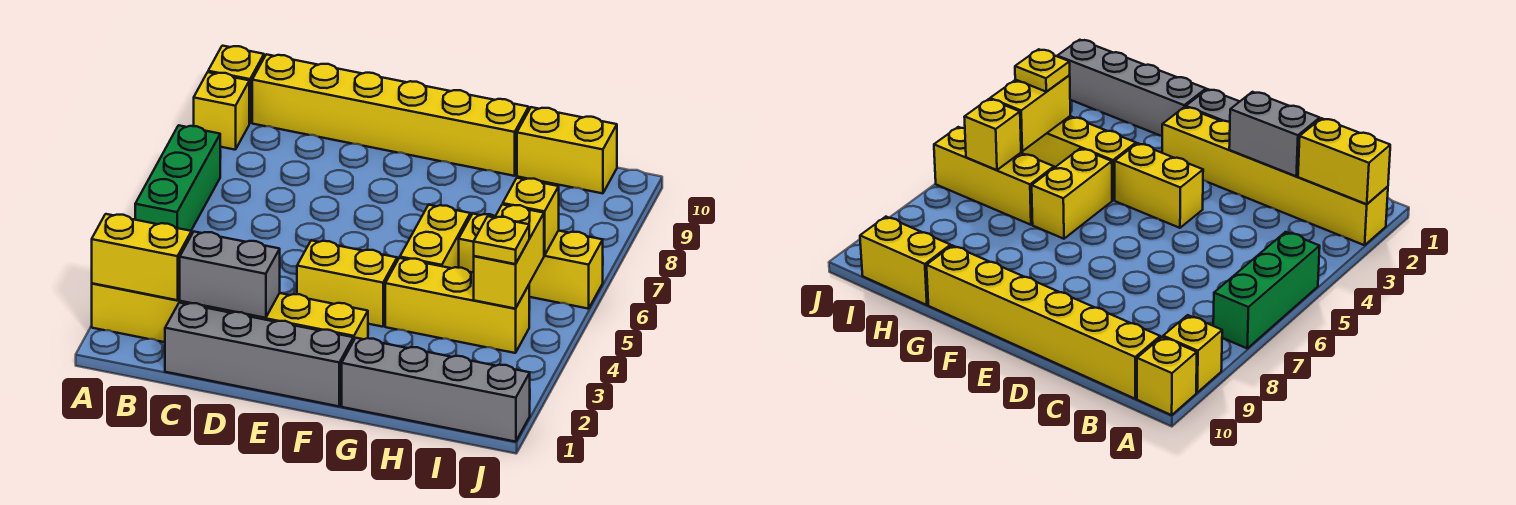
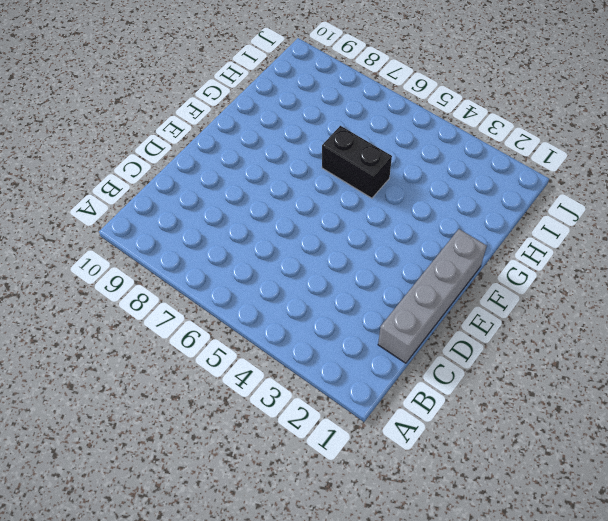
black brick G5:G6 level 1 -> yellow brick G5:G6 level 1
none -> yellow brick A2:F2 level 1
none -> green brick A5:A7 level 1
none -> yellow brick A9 level 1

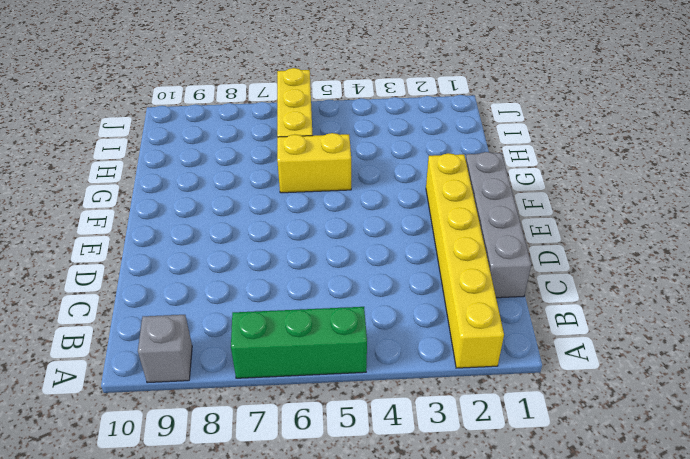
grey brick A9 level 1 -> yellow brick A9 level 1
none -> yellow brick A10 level 1
none -> yellow brick B10:G10 level 1
none -> yellow brick E4:F4 level 1

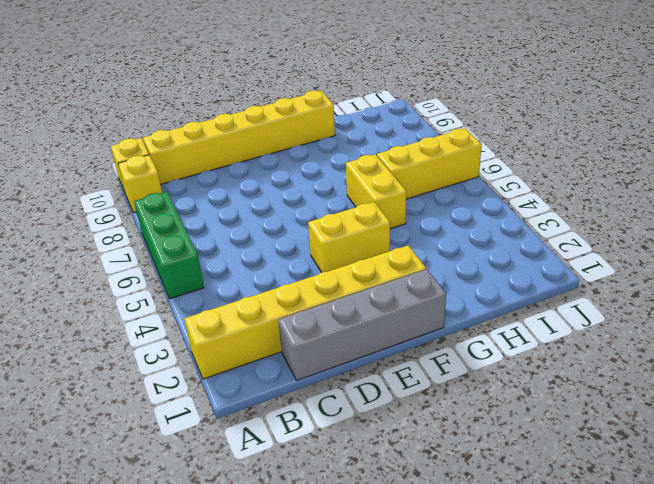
none -> grey brick G1:J1 level 1
none -> yellow brick G4:I4 level 1
none -> yellow brick H10:I10 level 1

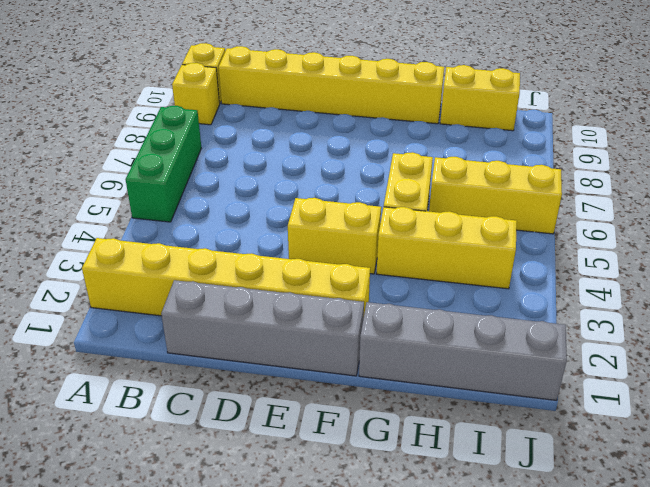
none -> yellow brick A2:B2 level 2
none -> grey brick C2:D2 level 2
none -> yellow brick I4:I5 level 2

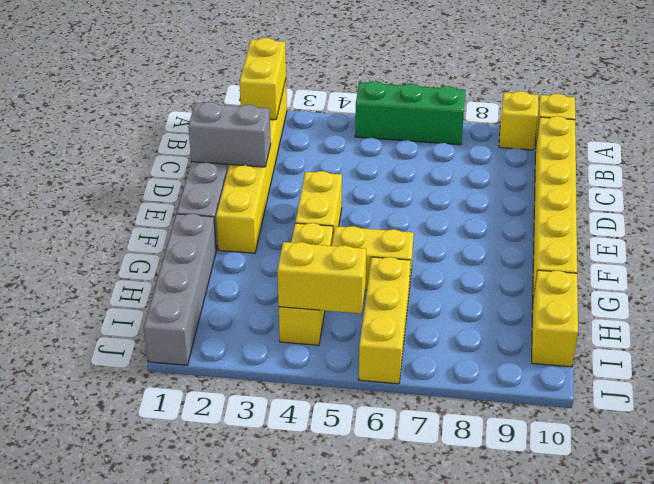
grey brick D1:D2 level 2 -> grey brick C2:D2 level 2
none -> yellow brick I6 level 2
none -> yellow plate I4 level 3

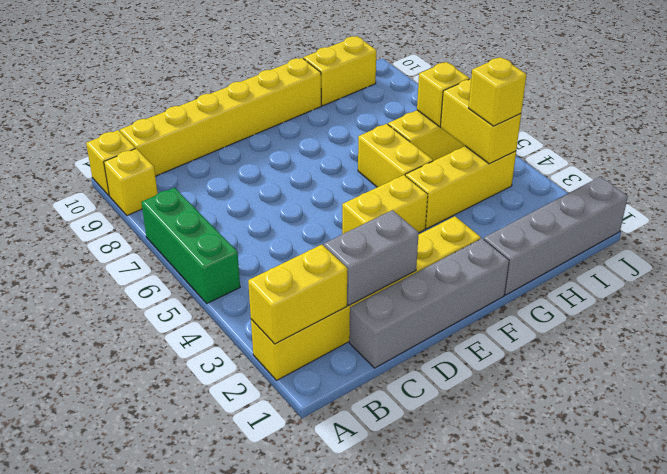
yellow brick I4 level 3 -> yellow plate I4 level 3

